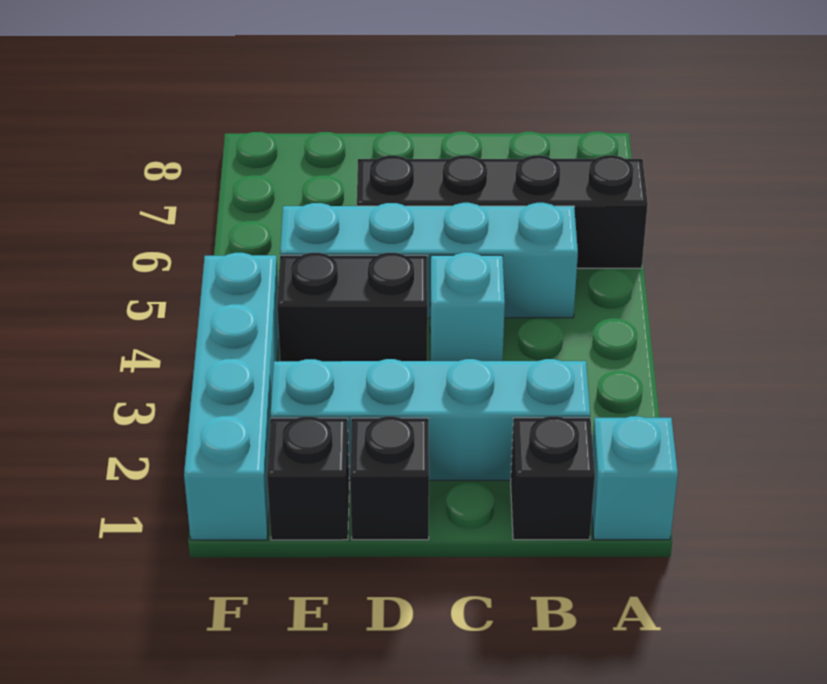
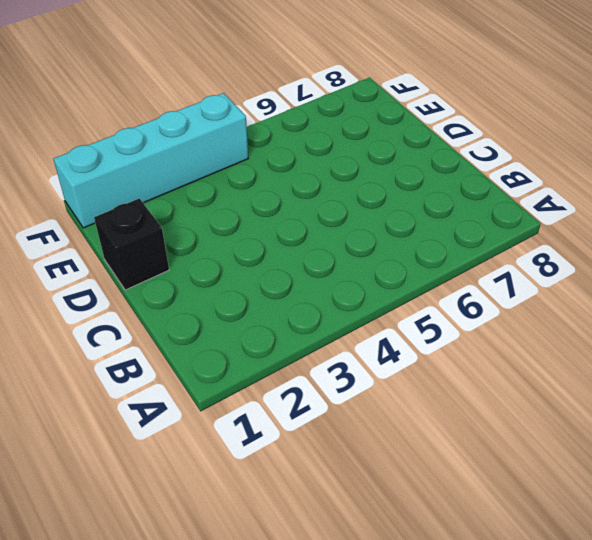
none -> cyan brick A1 level 1
none -> black brick A6:D6 level 1

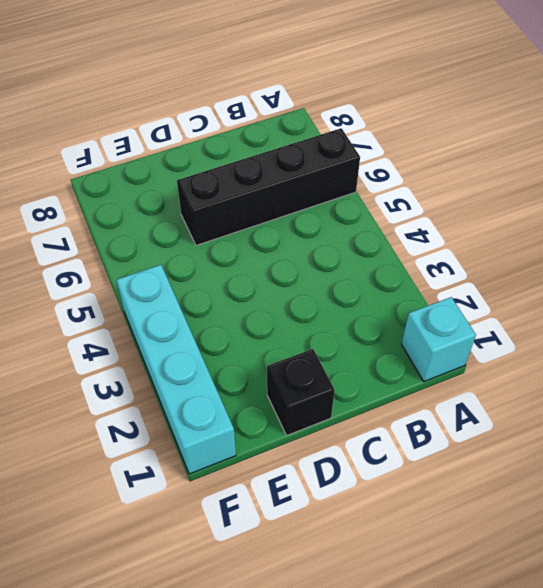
none -> black brick B1 level 1
none -> cyan brick B2:E2 level 1

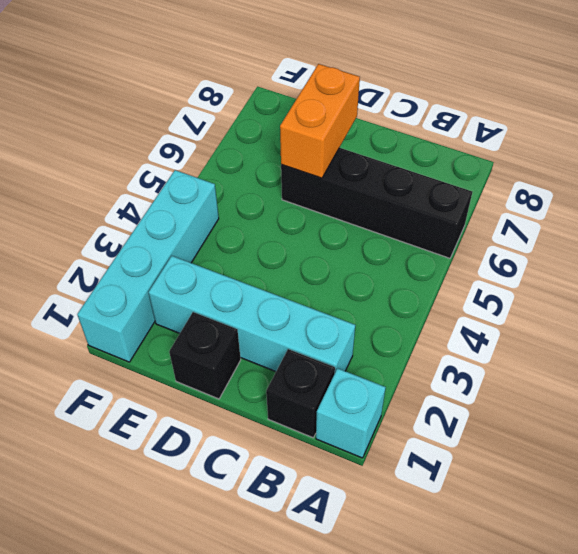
orange brick D6:D7 level 2 -> none
none -> cyan brick B5:E5 level 1
none -> cyan brick C4 level 1

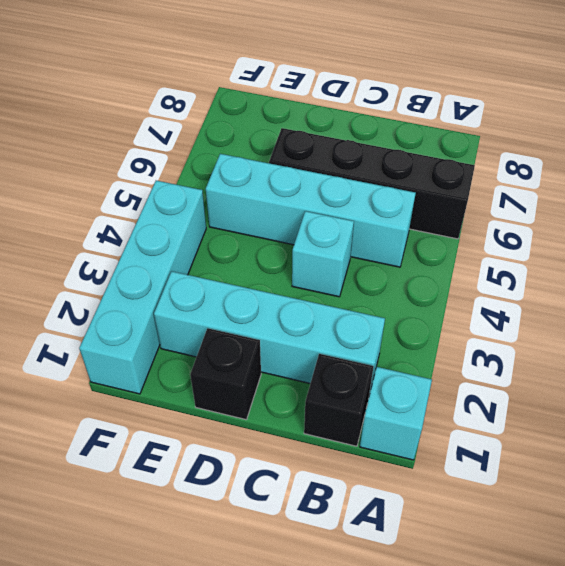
none -> black brick D4:E4 level 1
none -> black brick E1 level 1

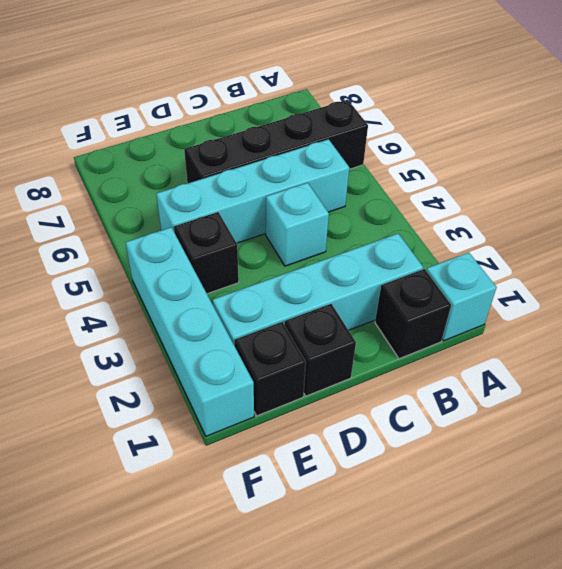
black brick E4 level 1 -> black brick D4:E4 level 1

